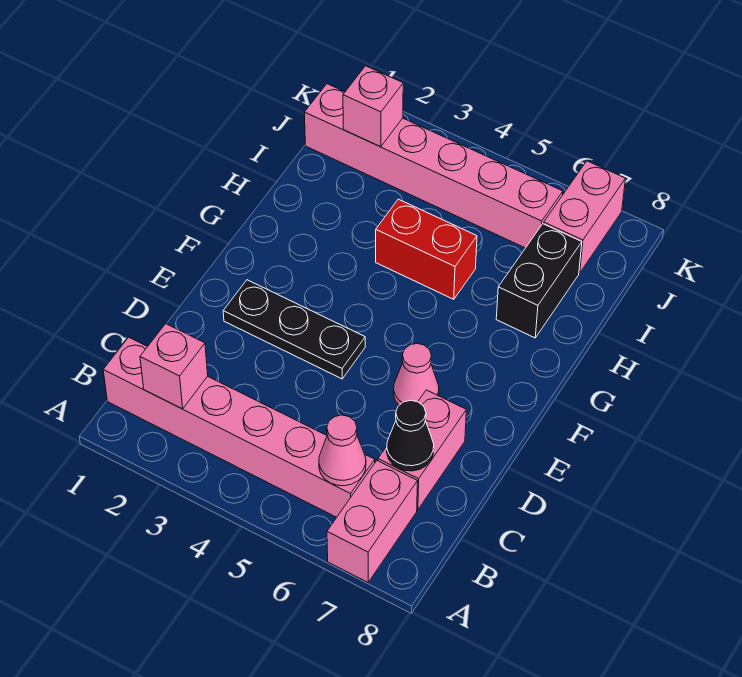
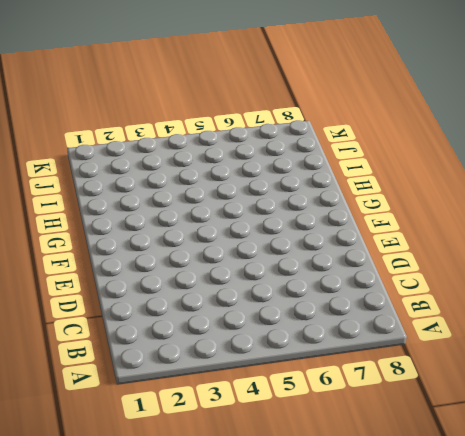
none -> pink brick A7:B7 level 1
none -> pink brick B1:B6 level 1
none -> pink brick C7:D7 level 1

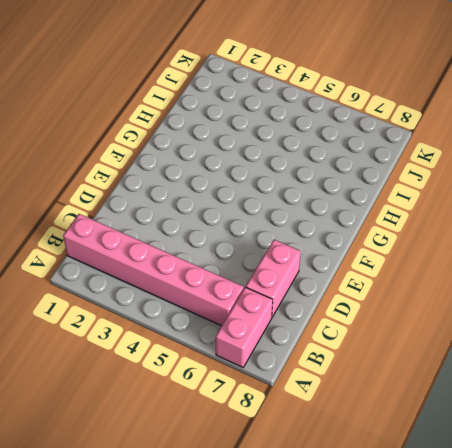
none -> black plate E2:E4 level 1
none -> pink cone E6 level 1
none -> red brick H4:H5 level 1

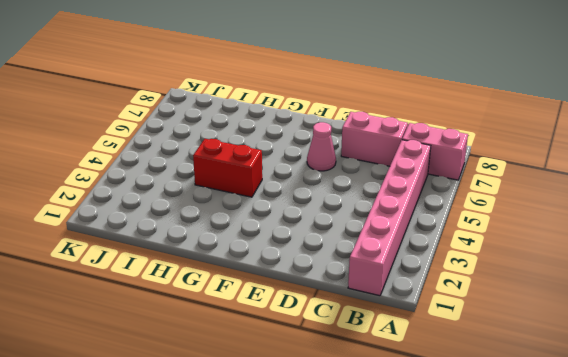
red brick G4:H4 level 1 -> red brick H4:H5 level 1
none -> black plate E2:E4 level 1
none -> black brick H7:I7 level 1
none -> pink brick J1:J6 level 1

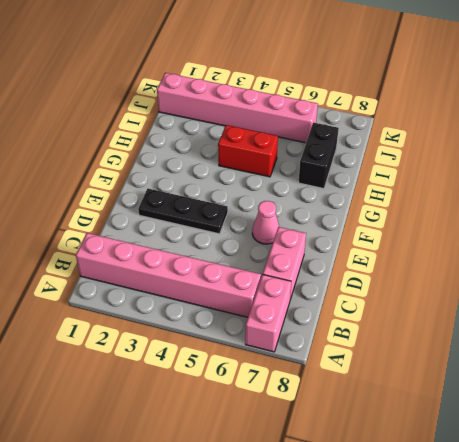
none -> pink brick J7:K7 level 1
none -> pink brick B2 level 2
none -> pink cone B6 level 2

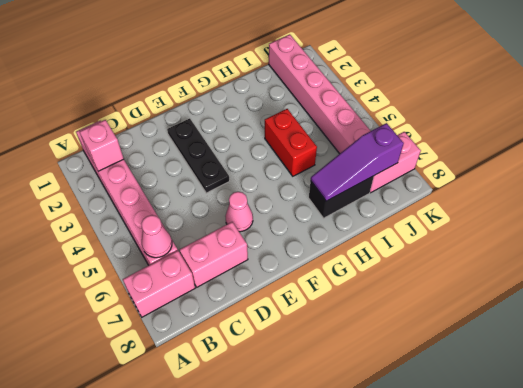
purple slope H7:J7 level 2 top J -> none
none -> black cone C7 level 2
none -> pink brick J2 level 2

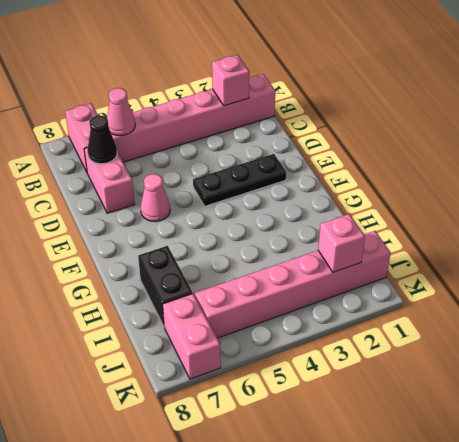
none -> red brick H4:H5 level 1

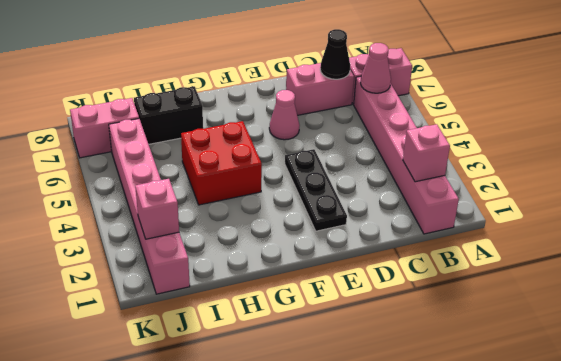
red brick G4:H5 level 1 -> red brick H4:H5 level 1

